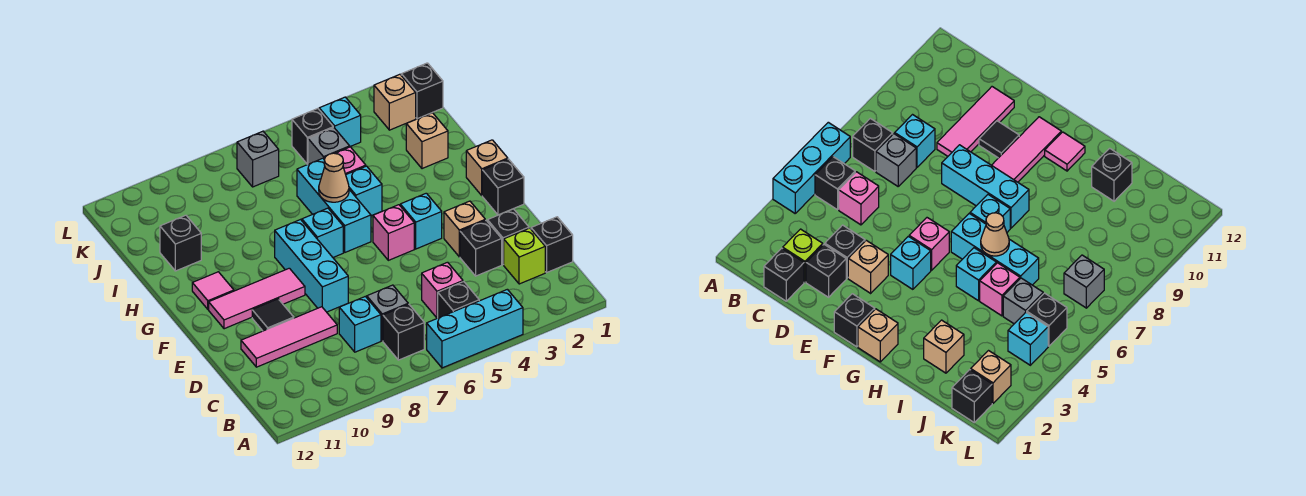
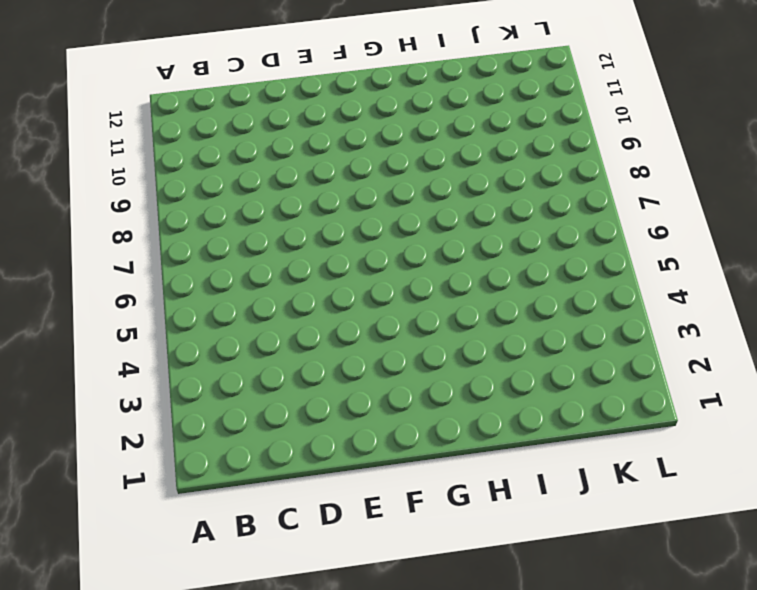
none -> cyan brick A4:A6 level 1
none -> black brick B5 level 1
none -> black brick B7 level 1
none -> black brick C1 level 1

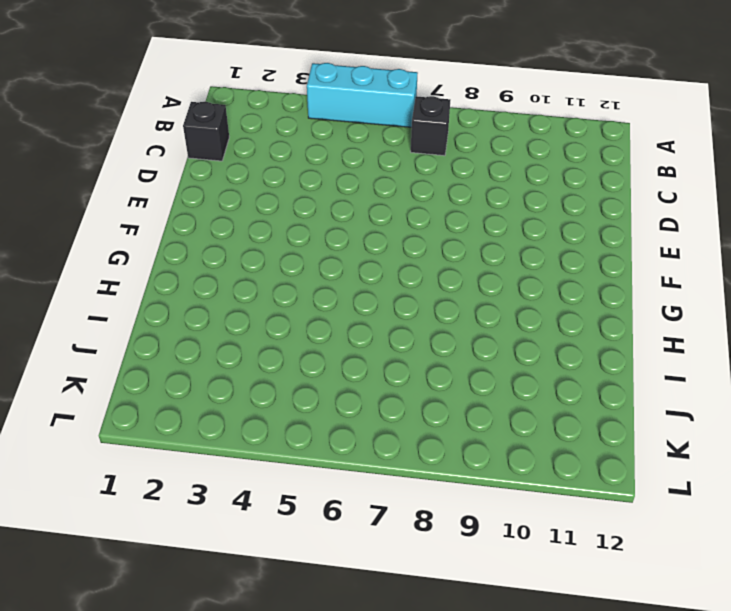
none -> black brick B5 level 1
none -> lime brick C2 level 1
none -> pink brick C5 level 1
none -> grey brick C7 level 1

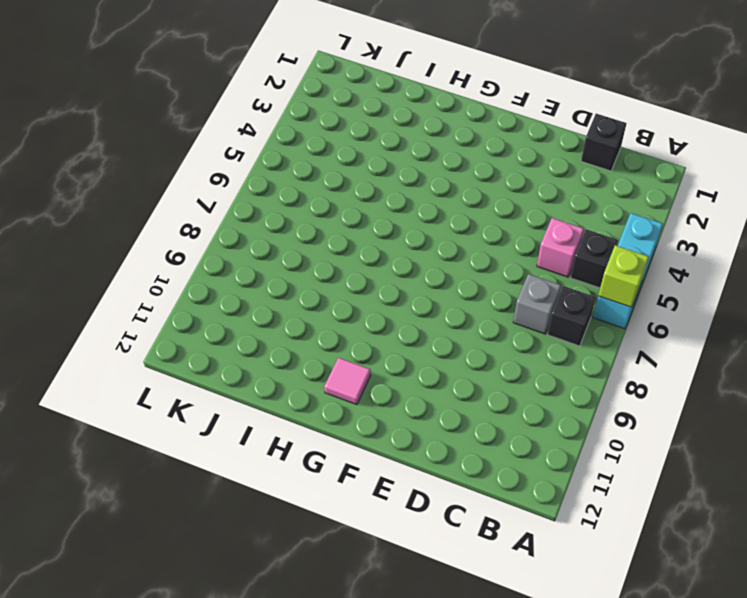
lime brick A6 level 2 -> lime brick C2 level 1
none -> cyan brick C8 level 1
none -> black brick D2 level 1
none -> black brick D3 level 1
none -> pink tile D9:D11 level 1

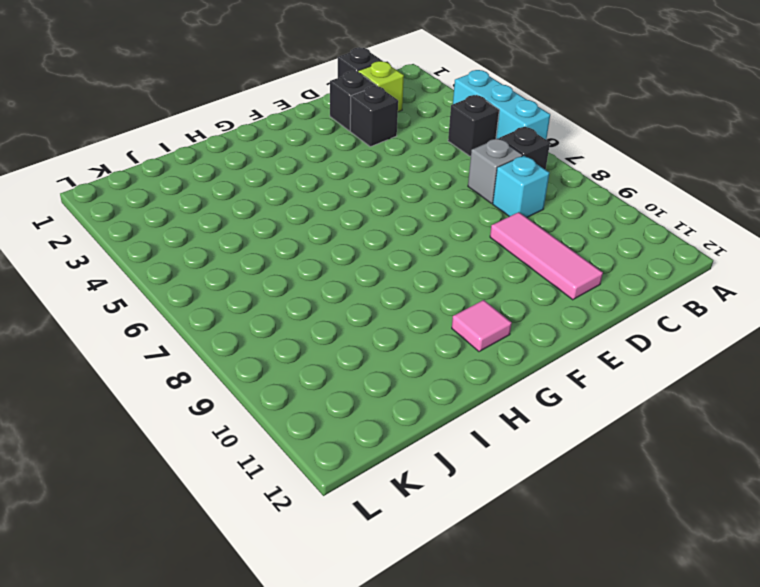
none -> pink brick C5 level 1
none -> tan brick E3 level 1
none -> cyan brick E8:G8 level 1
none -> black tile E10 level 1

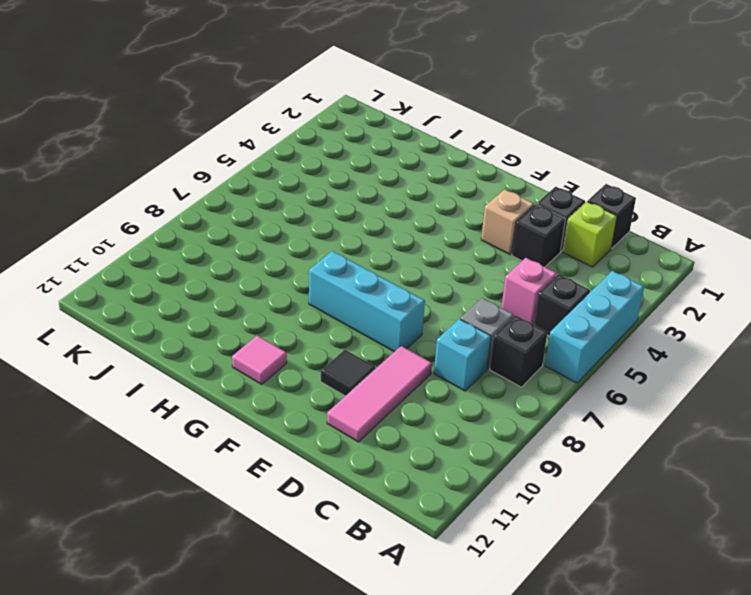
none -> black brick F1 level 1
none -> cyan brick F4 level 1
none -> pink brick F5 level 1
none -> pink tile F9:F11 level 1

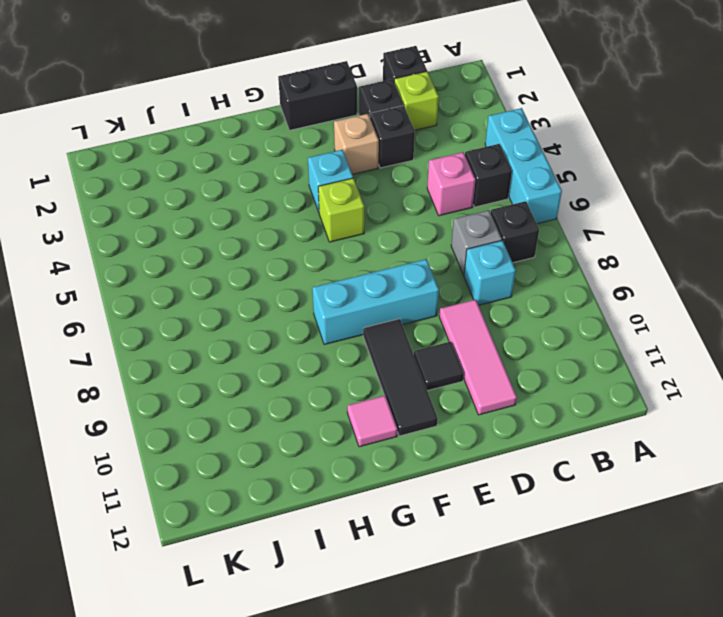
black brick E1:F1 level 1 -> black brick F1 level 1
lime brick F5 level 1 -> pink brick F5 level 1
black tile F9:F11 level 1 -> pink tile F9:F11 level 1
none -> tan brick G1 level 1
none -> cyan brick G6:I6 level 1
none -> cyan brick G7 level 1
none -> cyan brick H5 level 1

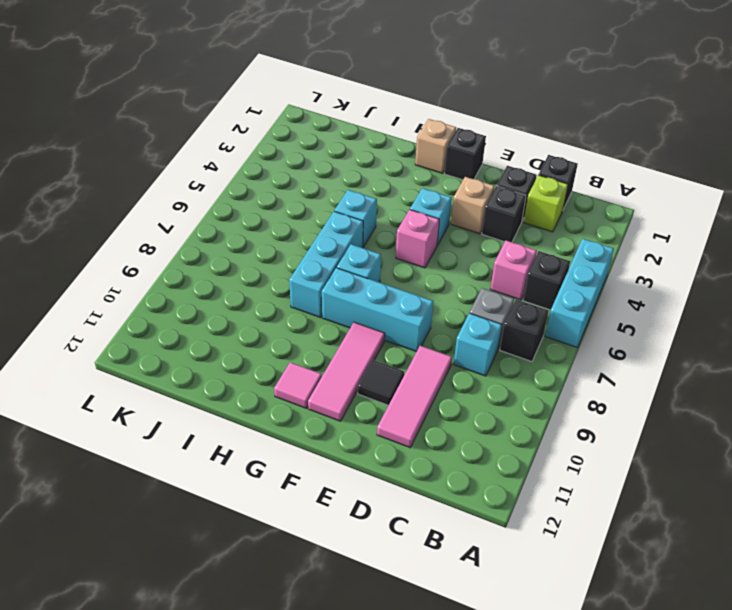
cyan brick H6:H8 level 1 -> cyan brick G6:I6 level 1
none -> tan brick I2 level 1
none -> pink brick I5 level 1
none -> black brick I11 level 1
none -> grey brick J5 level 1

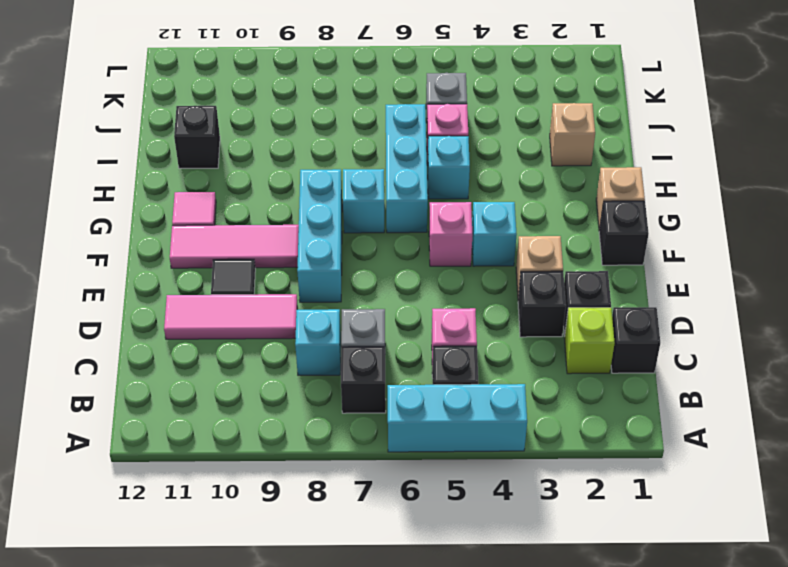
none -> black brick K1 level 1
none -> tan brick K2 level 1
none -> cyan brick K4 level 1
none -> black brick K5 level 1

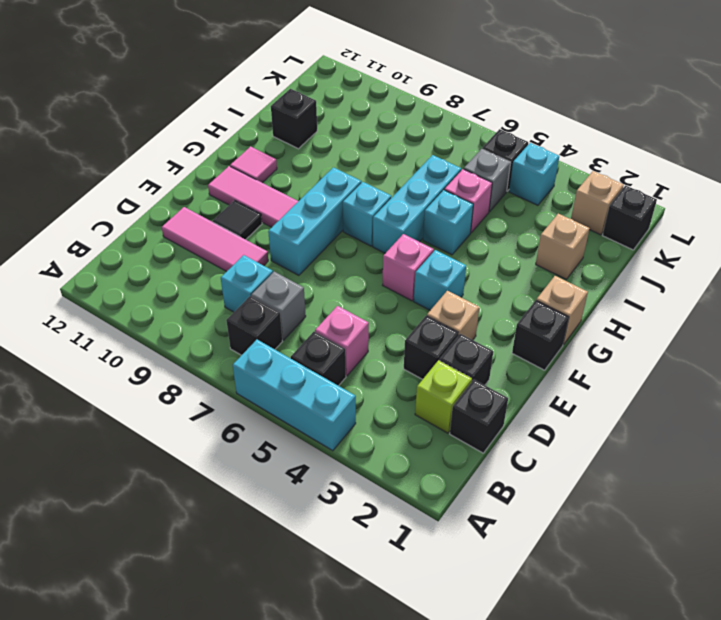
none -> grey brick K7 level 1
none -> tan cone H6 level 2

